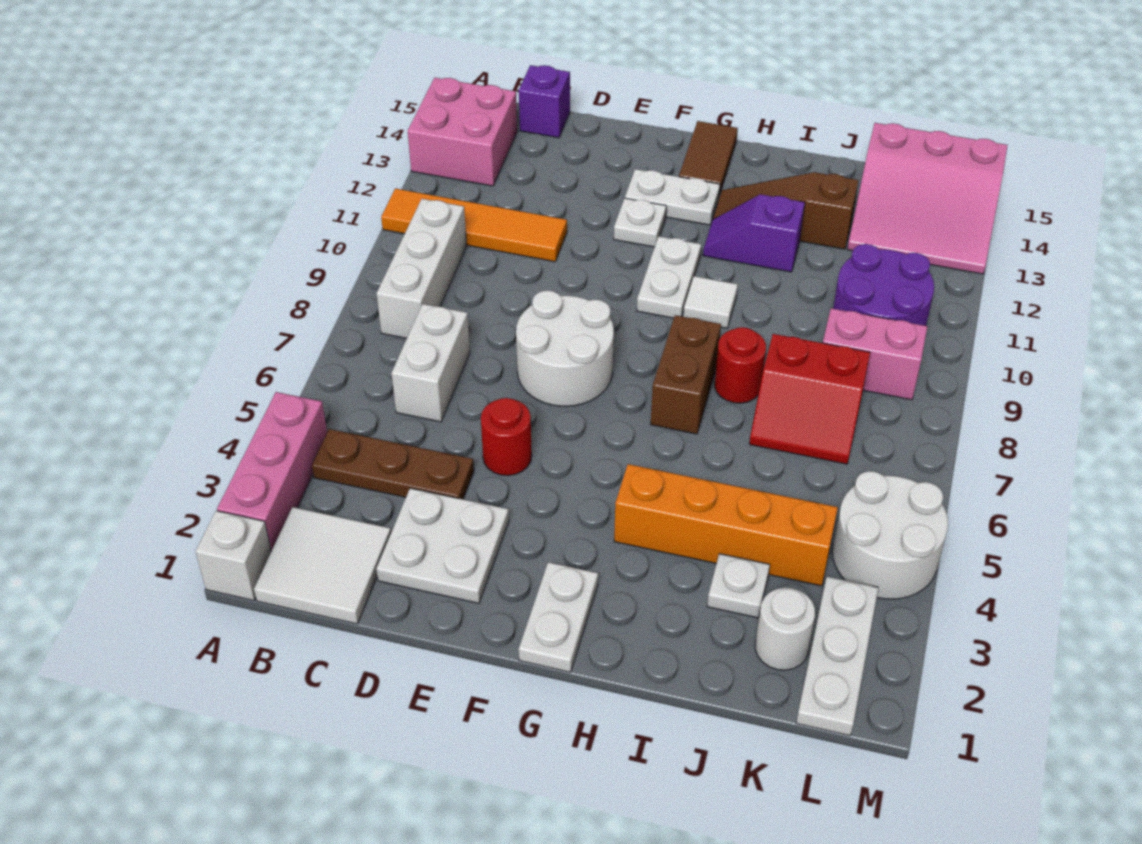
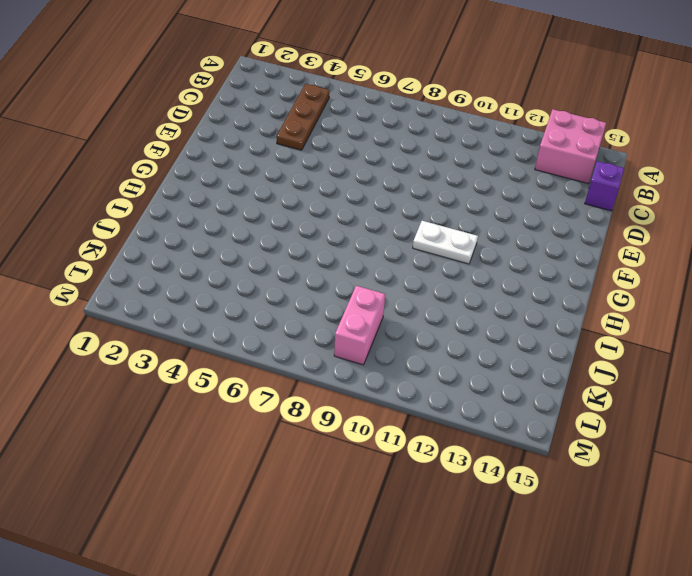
none -> white brick A1 level 1
none -> pink brick A2:A4 level 1
none -> orange tile A11:D11 level 1
none -> white tile B1:C2 level 1

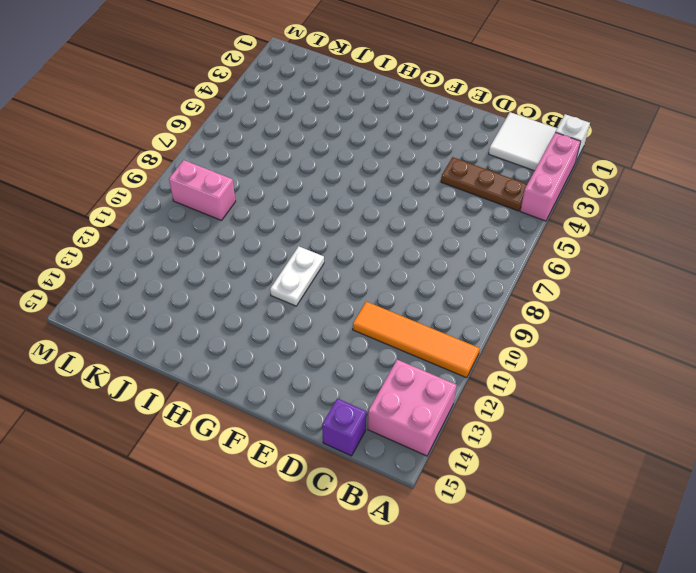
none -> white brick B8:B10 level 1
none -> white brick C6:C7 level 1
none -> white plate D2:E3 level 1
none -> red round brick E5 level 1

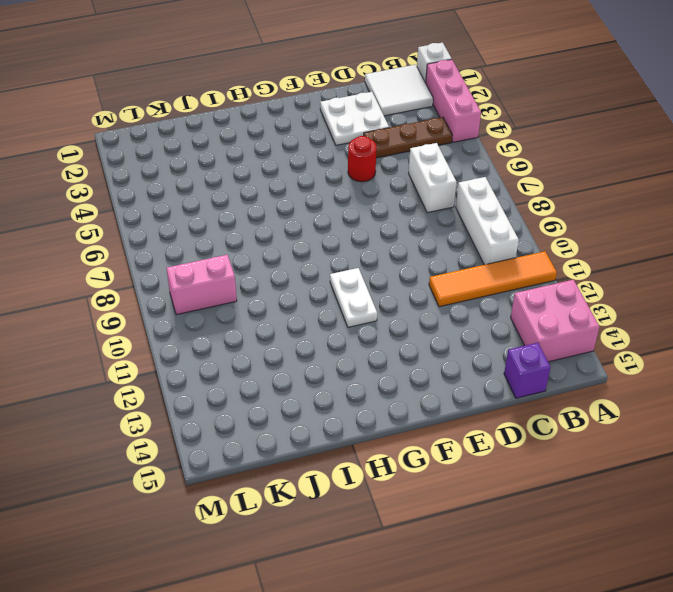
none -> white round brick E7:F8 level 1
none -> white plate F12 level 1
none -> white plate F13:G13 level 1
none -> white plate G1:G2 level 1

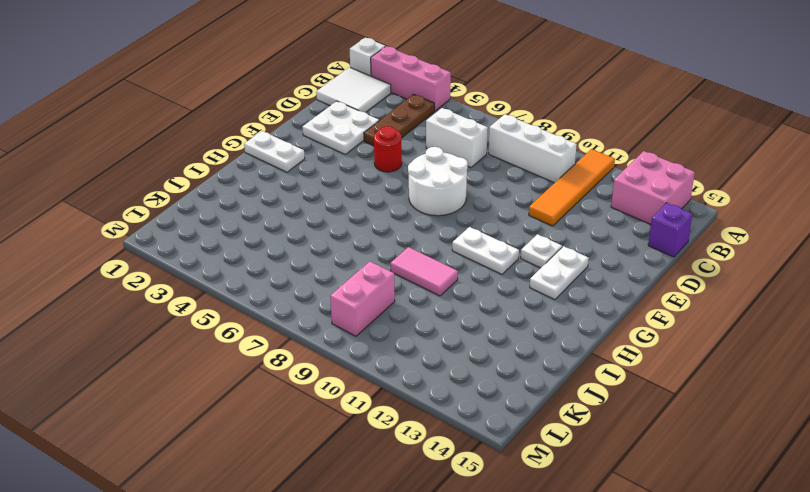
pink tile I9:I10 level 1 -> none
none -> brown tile G14:G15 level 1
none -> orange brick H4:K4 level 1
none -> brown brick H7:H8 level 1
none -> white tile H10 level 1

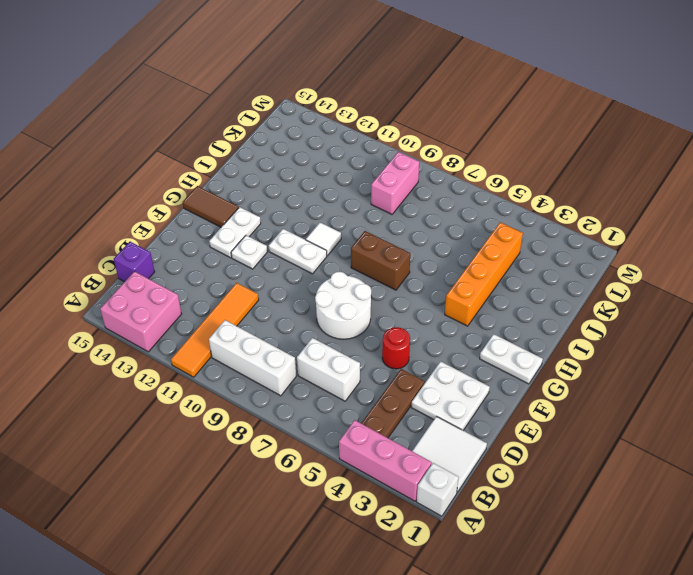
none -> purple slope H12:I12 level 1 top I
none -> brown slope H13:J13 level 1 top J
none -> red round brick I8 level 1
none -> white plate J3 level 1

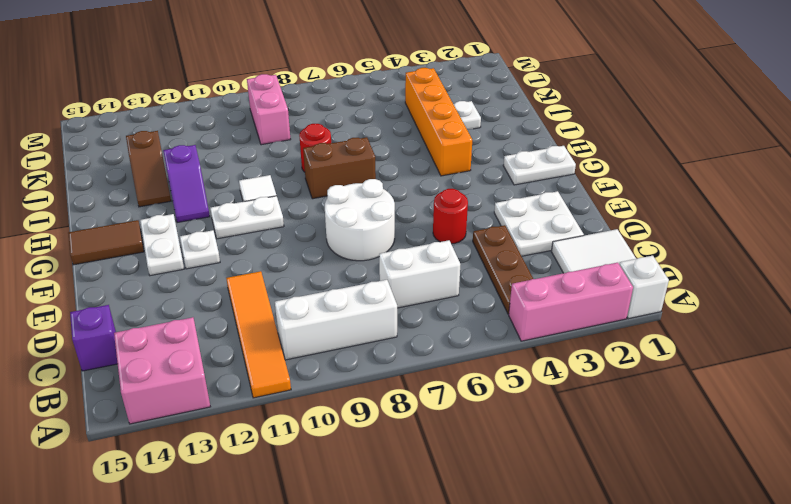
brown slope I13:J13 level 1 top J -> brown slope H13:J13 level 1 top J
none -> red slope J7:K8 level 1 top 8
none -> white round brick K2 level 1
none -> purple round brick K10:L11 level 1
none -> pink slope K13:M15 level 1 top 15

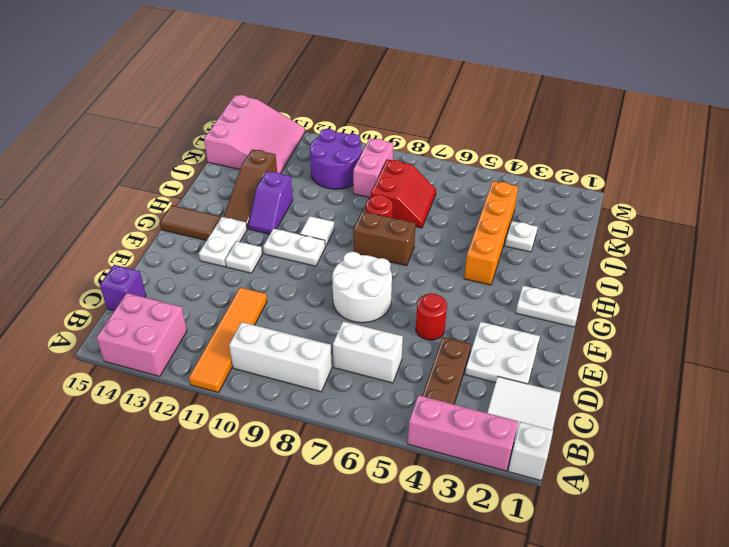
none -> white round brick K2 level 1
none -> white plate L1:L3 level 1
none -> white round brick L4:M5 level 1

